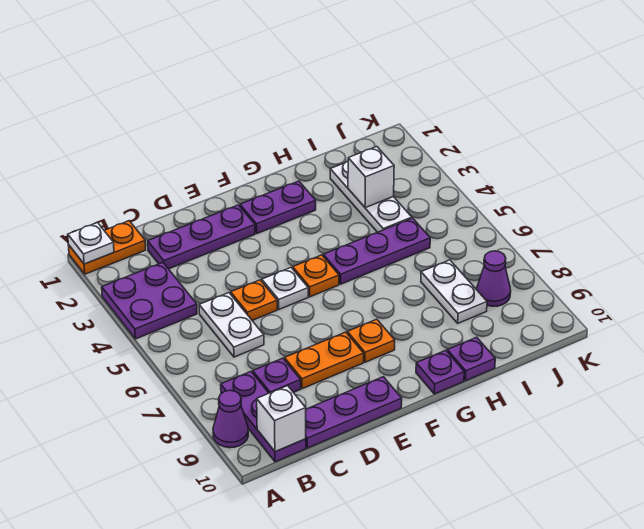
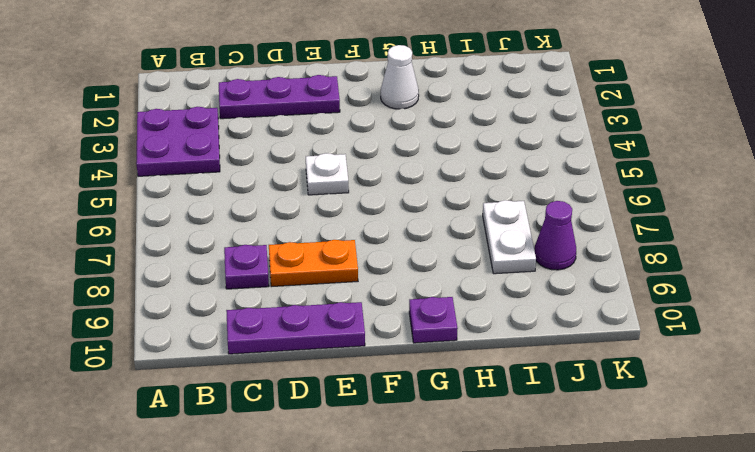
white cone G2 level 1 -> purple plate F2:G2 level 1
none -> orange plate A1:B1 level 1
none -> purple cone A9 level 1
none -> purple plate B8:B10 level 1

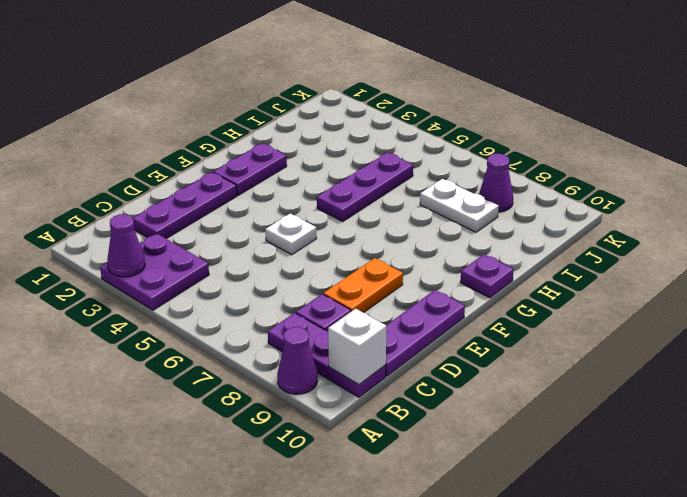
purple cone A3 level 2 -> none
none -> orange plate A1:B1 level 1
none -> white plate C5:C6 level 1
none -> orange plate D5 level 1

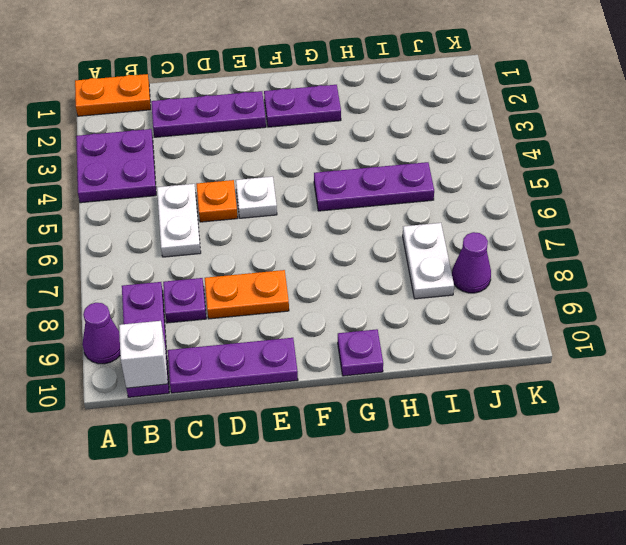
none -> orange plate F5 level 1
none -> orange plate F8 level 1
none -> purple plate H10 level 1

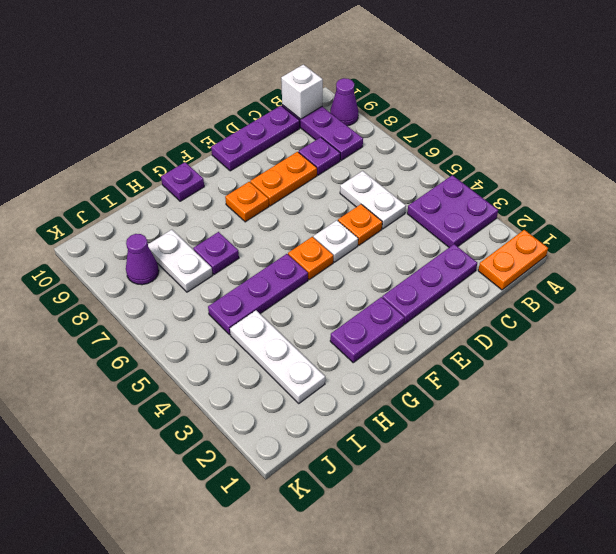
purple plate H7 level 1 -> purple plate H10 level 1
none -> white plate A1 level 2
none -> white brick I3 level 2

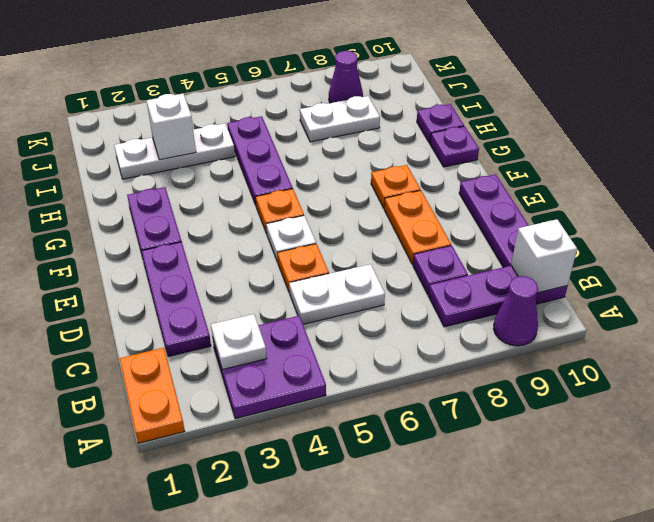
white plate B3 level 2 -> white plate A1 level 2

